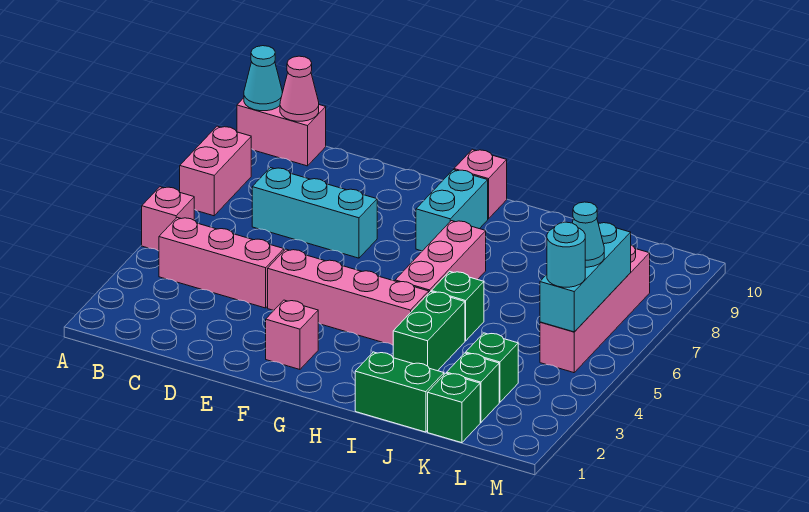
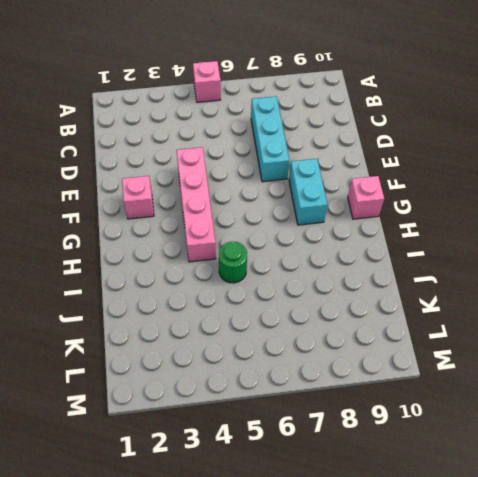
cyan brick F8:G8 level 1 -> cyan brick G8:G9 level 1
green round brick I5 level 1 -> green brick I5 level 1
none -> pink brick A7:A8 level 1
none -> pink brick A10:B10 level 1
none -> pink brick B4:D4 level 1

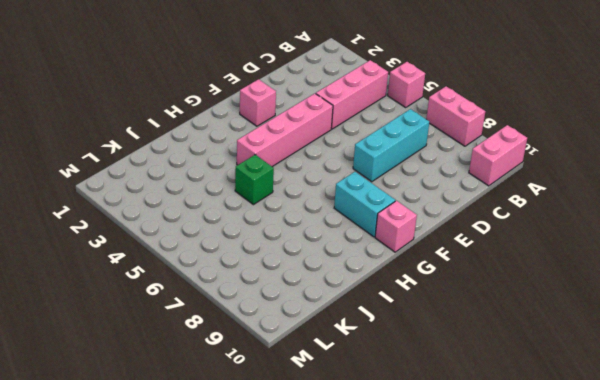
none -> pink brick H5:H7 level 1
none -> green brick I1:J1 level 1
none -> green brick I3:I4 level 1

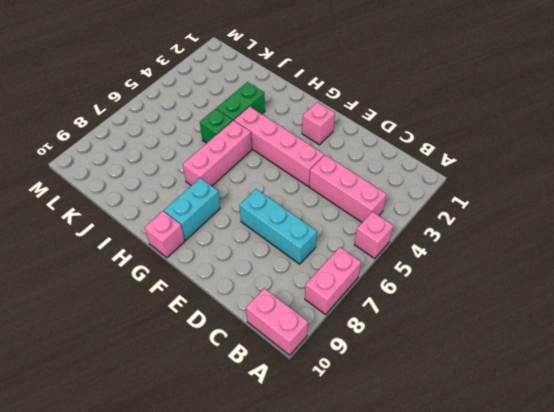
none -> green brick I1:J1 level 1
none -> green brick K1 level 1
none -> green brick K2 level 1

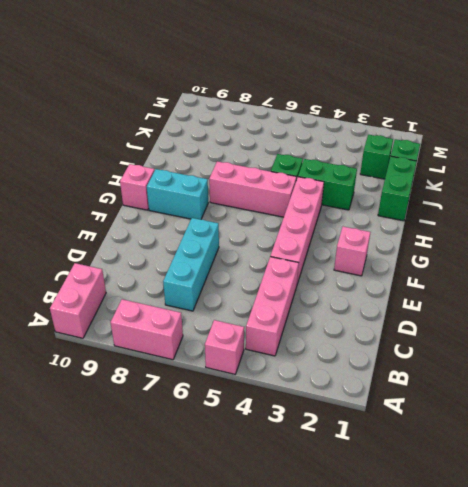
none -> green brick K3 level 1
none -> pink brick L5:L8 level 1
none -> cyan cone A10 level 2

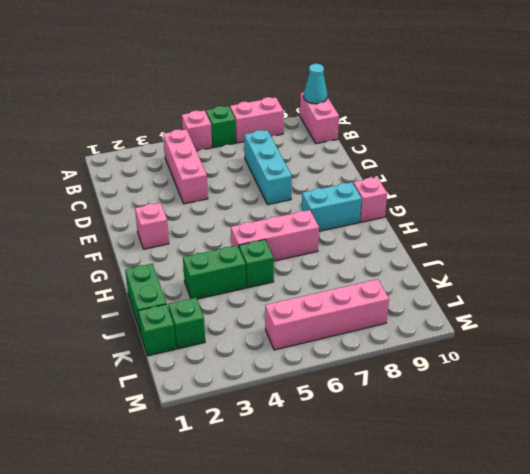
green brick A6 level 1 -> green brick K3 level 1
none -> pink brick E4:H4 level 1
none -> pink cone B10 level 2
none -> cyan brick L5:L7 level 2

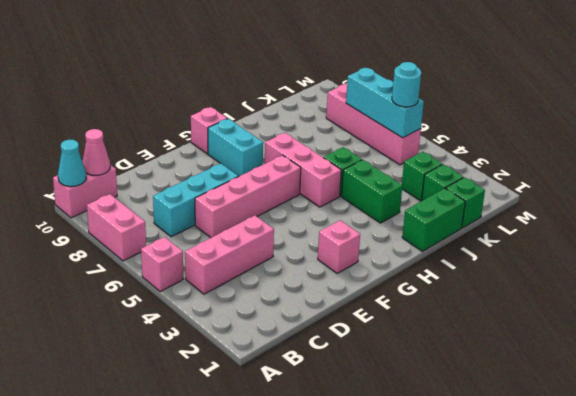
pink brick D6:G6 level 1 -> pink brick E4:H4 level 1
none -> cyan cone L6 level 3

